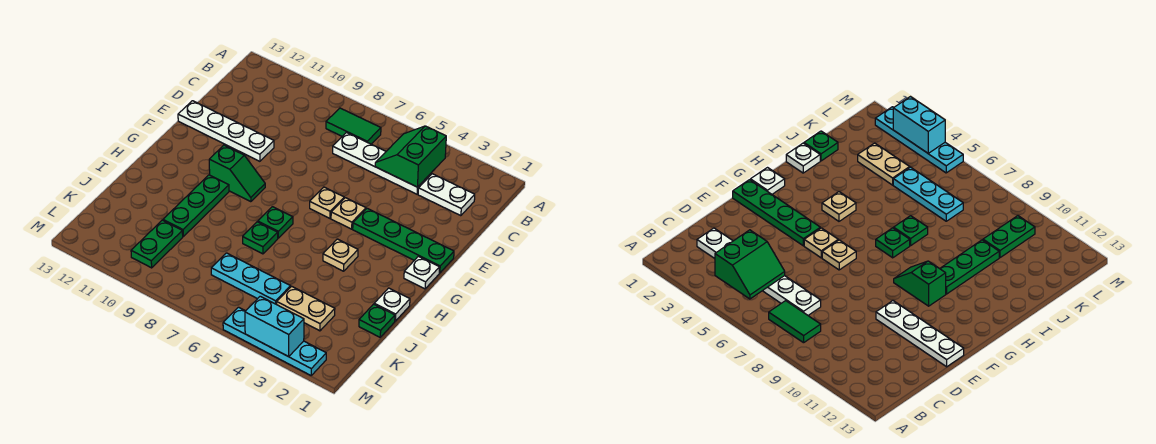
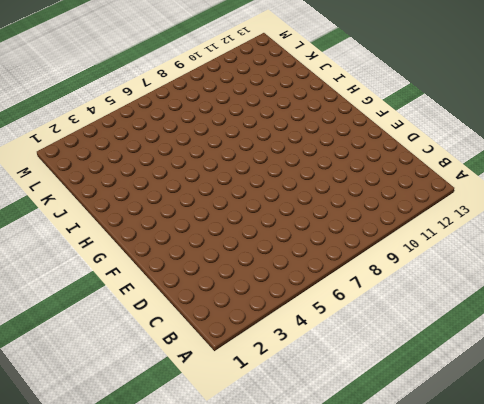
none -> green tile B7:B8 level 1
none -> white plate C2:C3 level 1
none -> white plate C4:C7 level 1

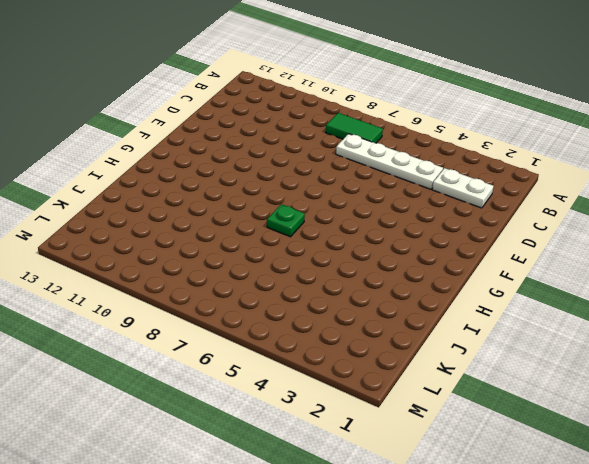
none -> white plate E10:E13 level 1
none -> green plate F1:F4 level 1
none -> tan plate F5 level 1

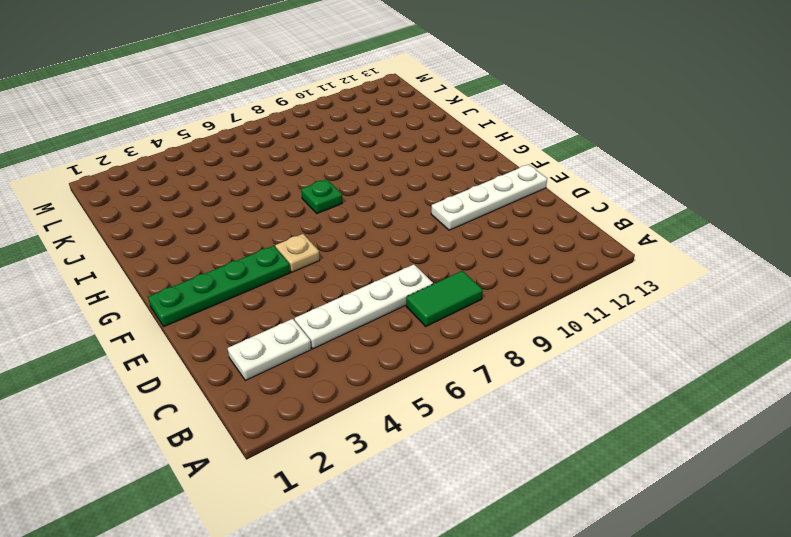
none -> tan plate F6 level 1
none -> white plate G1 level 1
none -> green slope G9:G10 level 1 top 10

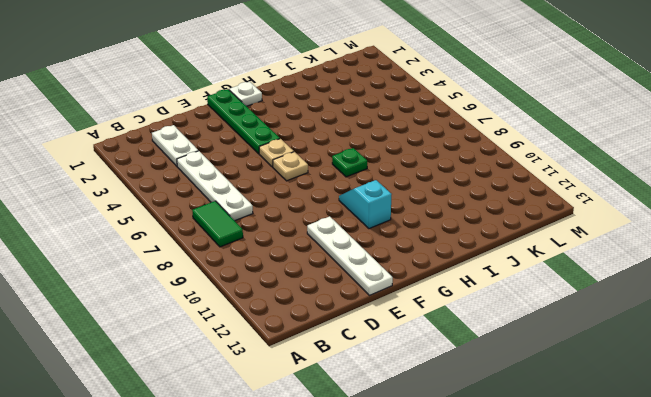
cyan slope G9:G10 level 1 top 10 -> green slope G9:G10 level 1 top 10
none -> tan plate H4 level 1
none -> green plate H10:J10 level 1
none -> white plate I1 level 1

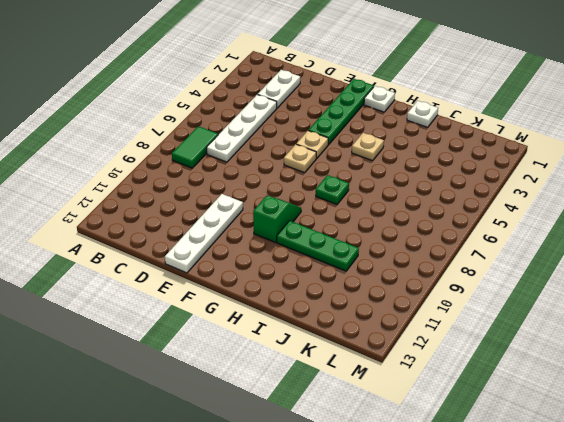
none -> green plate I7 level 1
none -> green plate J1 level 1
none -> tan plate K3:K4 level 1

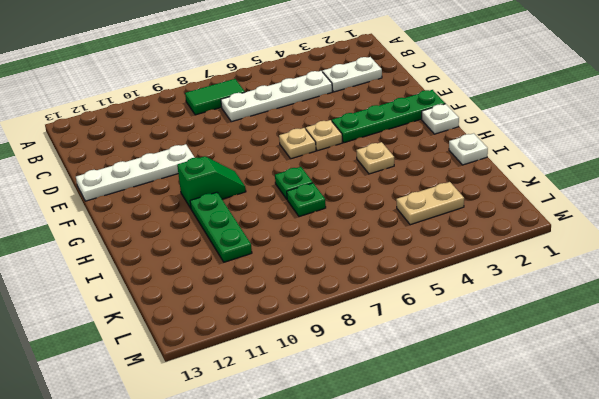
none -> green plate J1 level 1
none -> cyan plate K5:K7 level 1
none -> green plate K10:L10 level 1

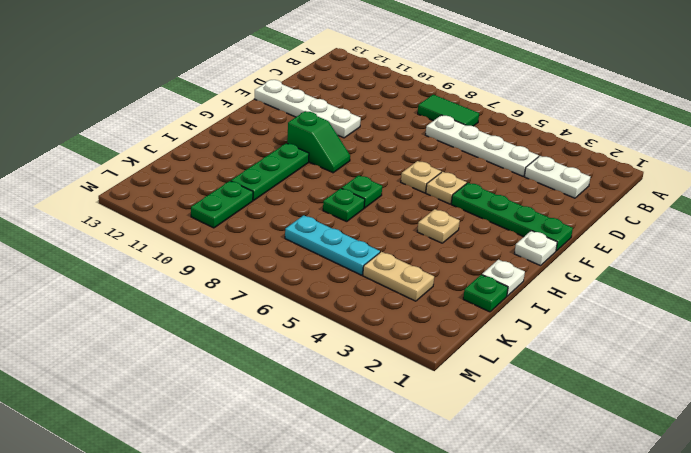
none -> cyan plate M2:M5 level 1
none -> green slope B4:C5 level 2 top 4
none -> cyan brick M3:M4 level 2

